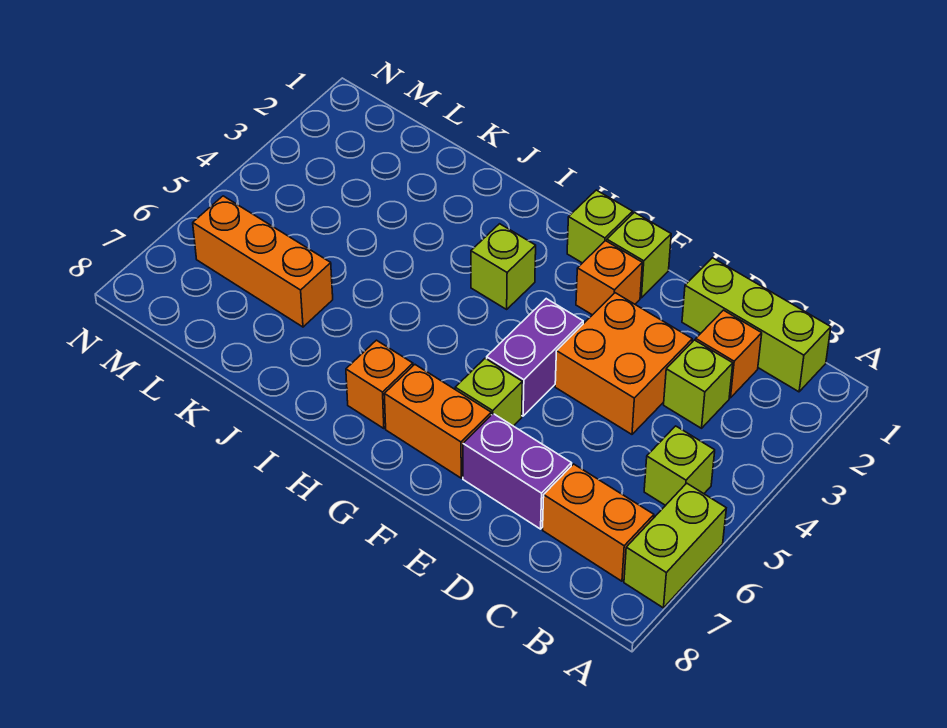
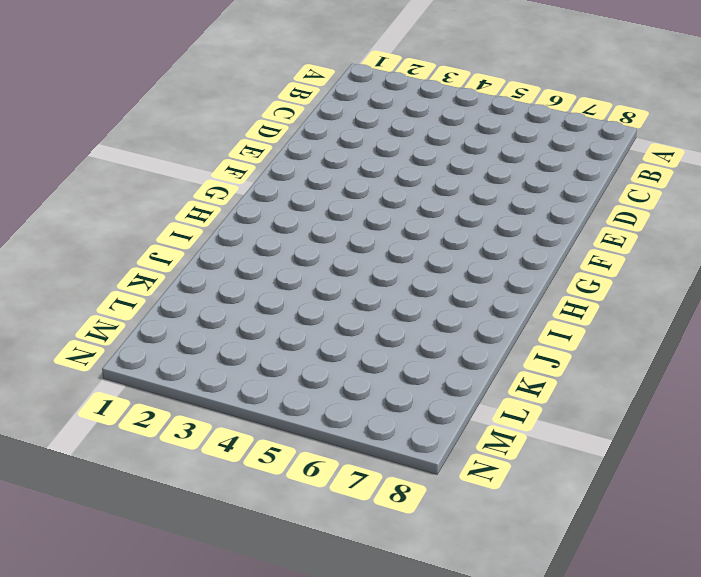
none -> lime brick A6:A7 level 1
none -> lime brick B1:D1 level 1
none -> lime brick B5 level 1

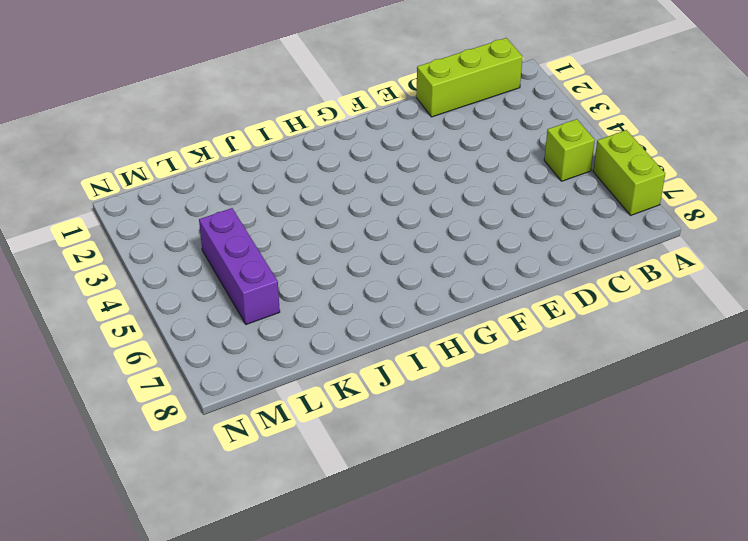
purple brick L4:L6 level 1 -> orange brick K6:M6 level 1
none -> orange brick B7:C7 level 1
none -> orange brick C2 level 1
none -> lime brick C3 level 1

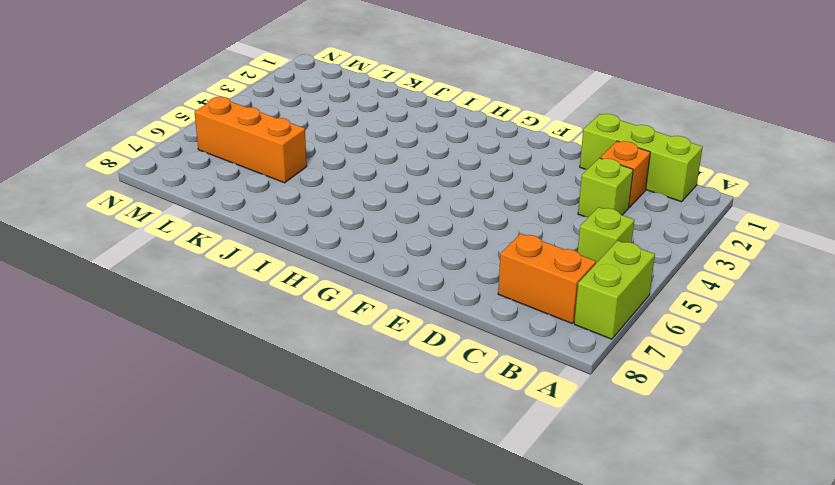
none -> orange brick D3:E4 level 1
none -> purple brick D7:E7 level 1
none -> lime brick F1 level 1

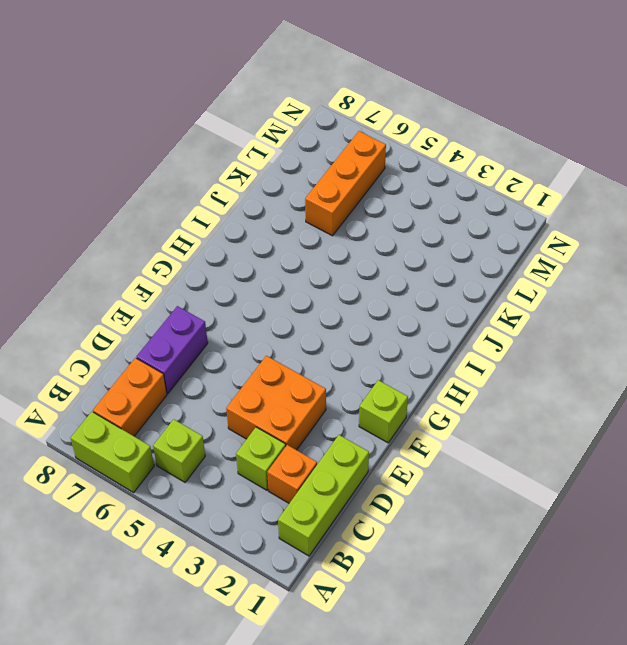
none -> orange brick F2 level 1
none -> purple brick F4:F5 level 1
none -> lime brick F6 level 1

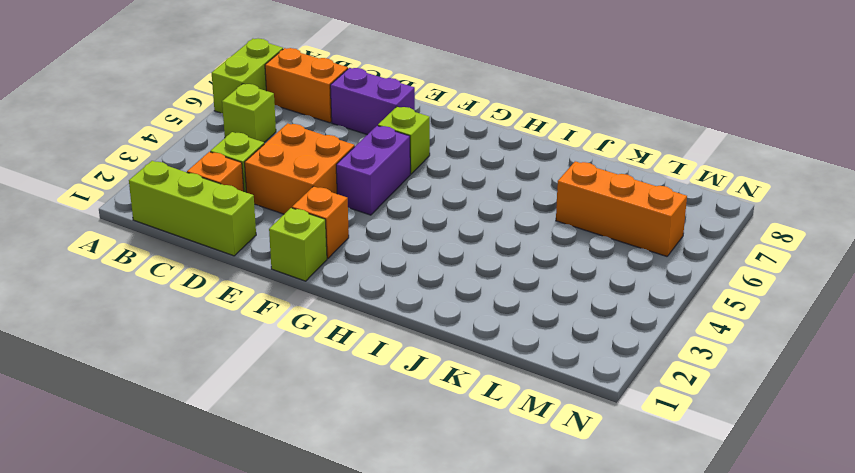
none -> orange brick F7:G7 level 1
none -> lime brick G1 level 1
none -> lime brick H3 level 1

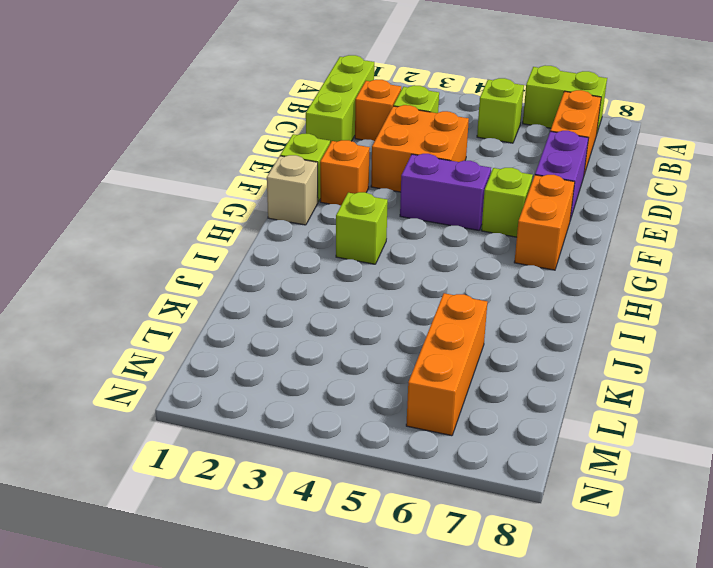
tan brick G1 level 1 -> lime brick G1 level 1
none -> orange brick H7 level 1

